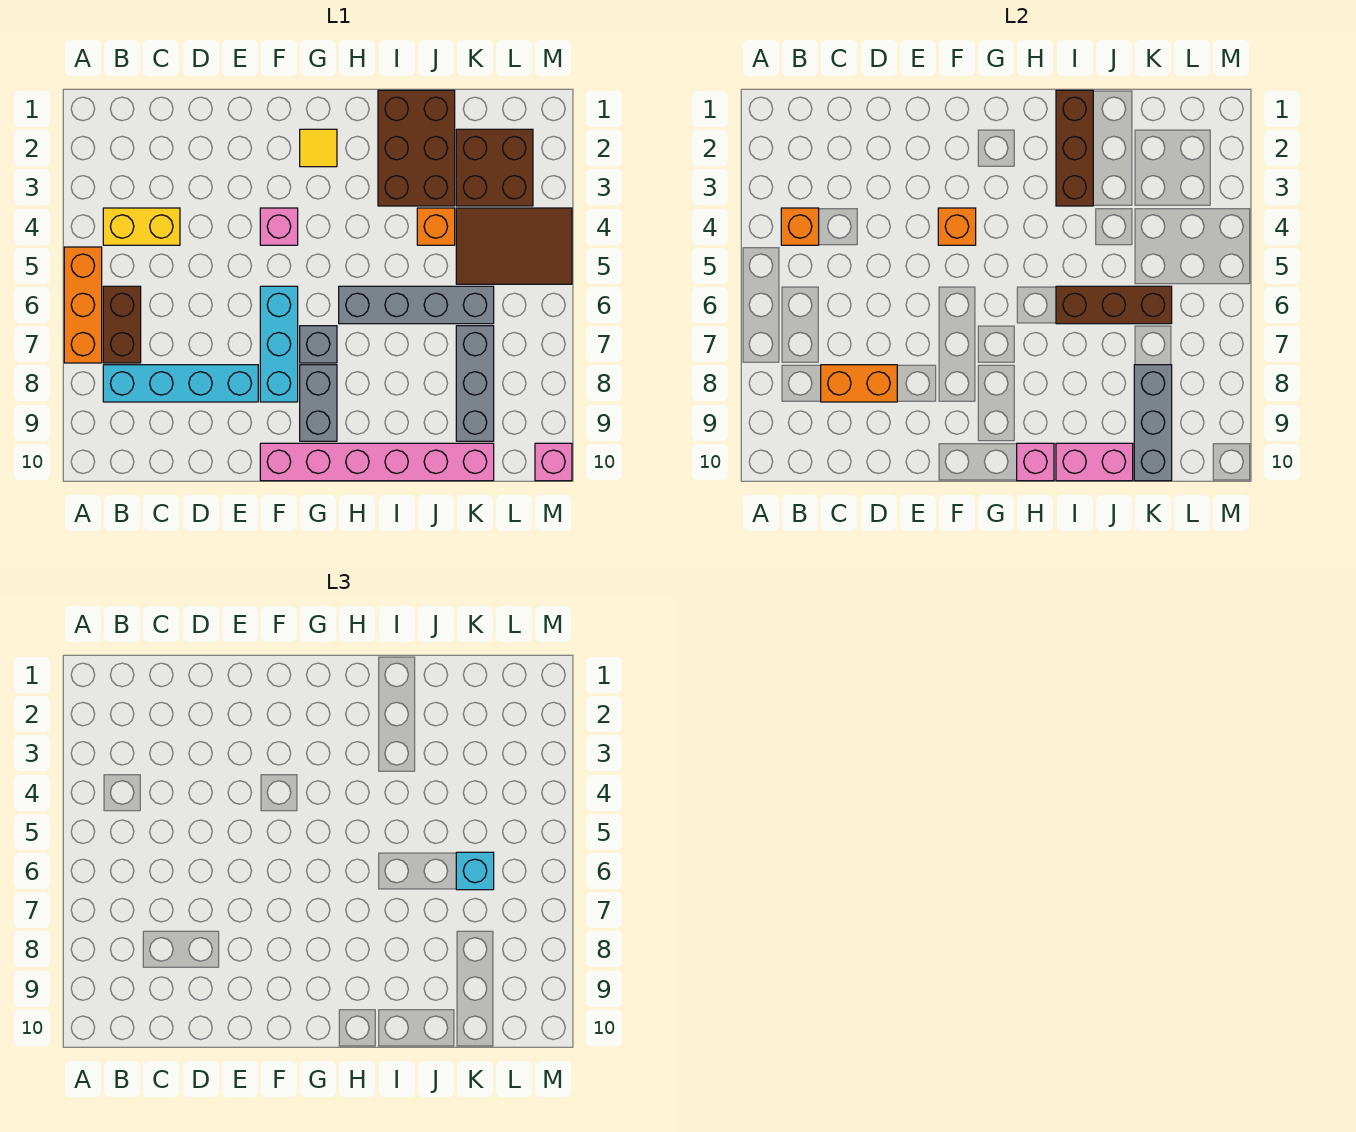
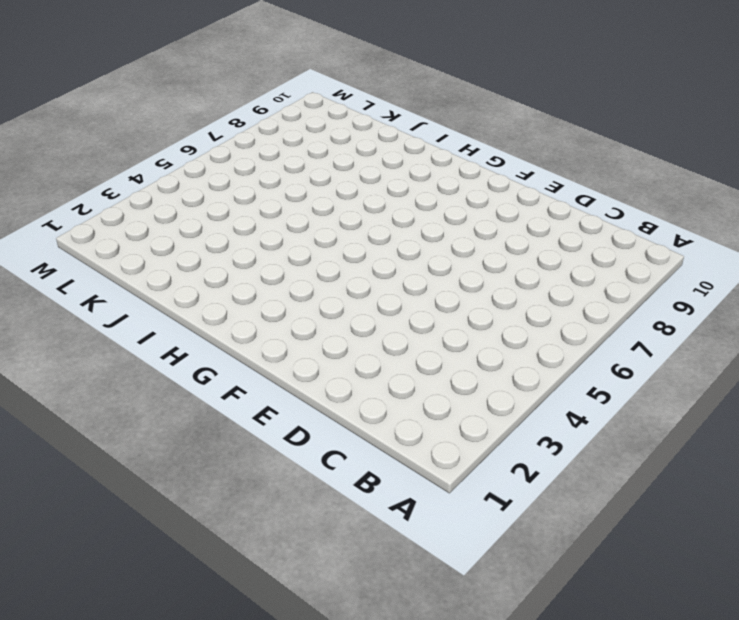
none -> orange brick A5:A7 level 1
none -> yellow brick B4:C4 level 1
none -> brown brick B6:B7 level 1

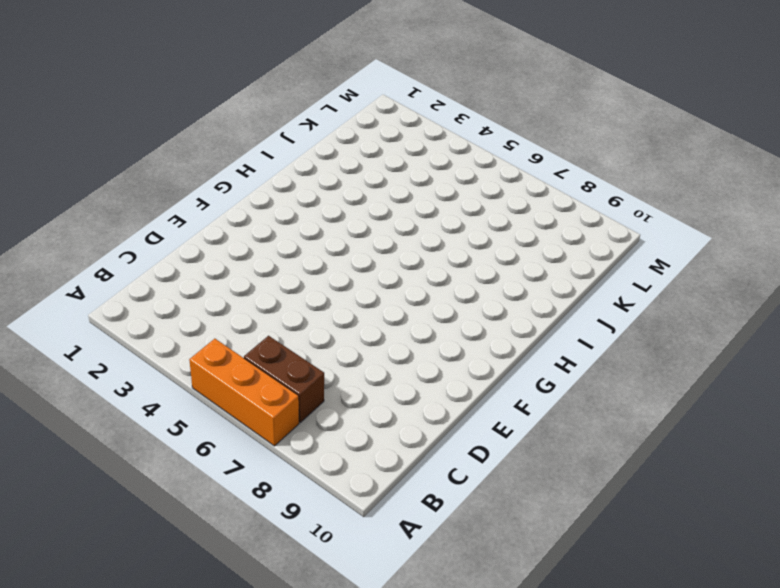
none -> yellow brick B4:C4 level 1
none -> cyan brick B8:E8 level 1
none -> pink brick F4 level 1

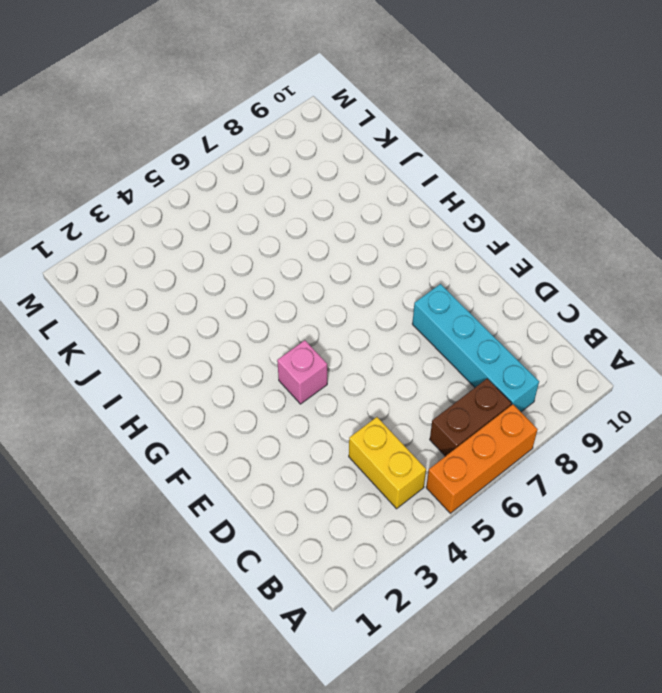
none -> cyan brick F6:F8 level 1
none -> pink brick F10:K10 level 1
none -> yellow tile G2 level 1

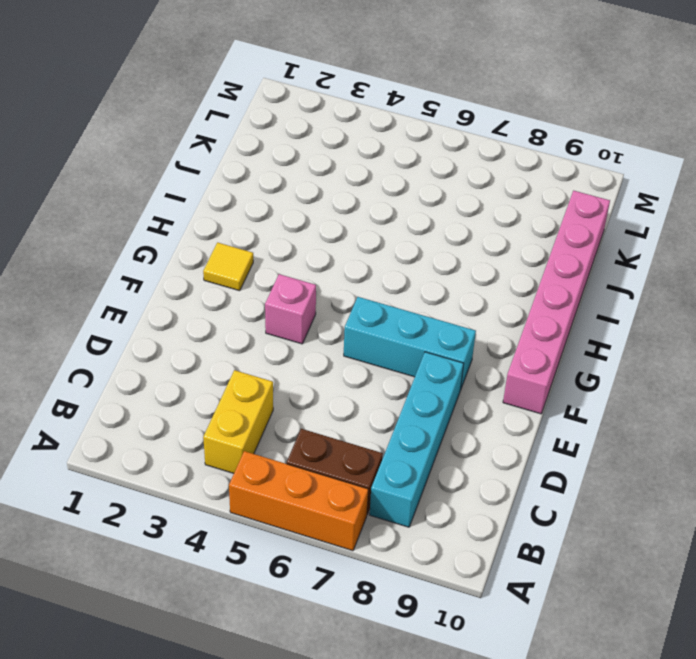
none -> grey brick G7 level 1
none -> grey brick G8:G9 level 1
none -> grey brick H6:K6 level 1

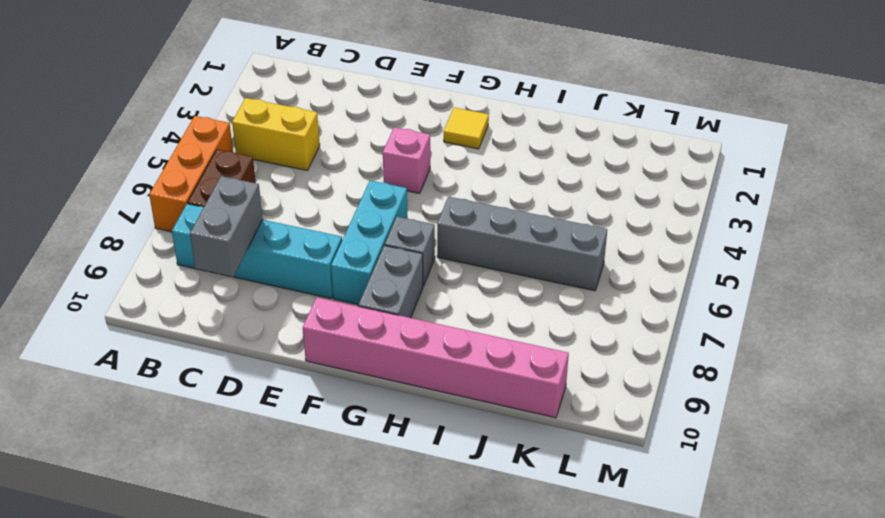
grey brick C8:C9 level 2 -> orange brick C8:D8 level 2
none -> brown brick I1:J3 level 1
none -> orange brick J4 level 1
none -> brown brick K2:L3 level 1

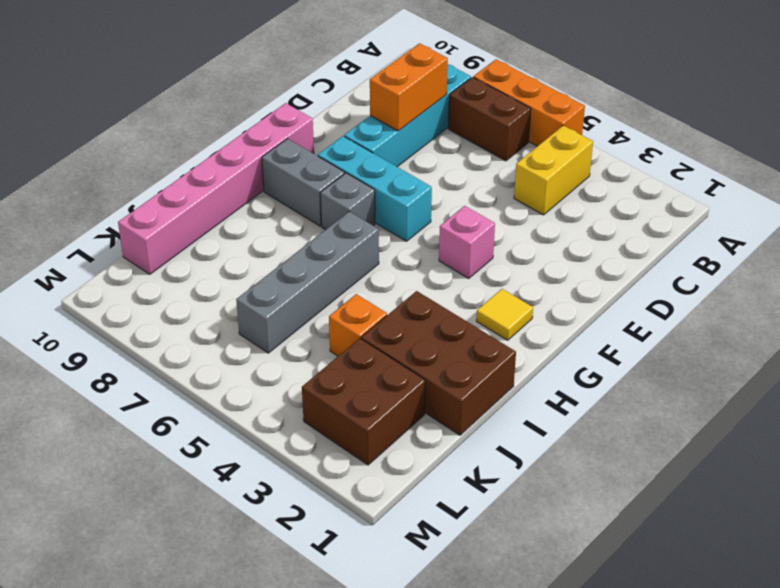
none -> brown tile K4:M5 level 1
none -> grey brick K7:K9 level 1
none -> pink brick M10 level 1

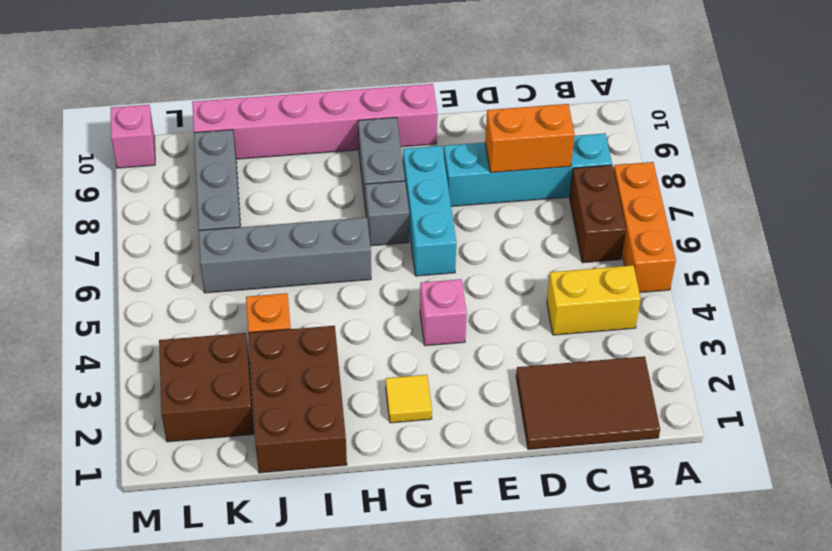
brown tile B1:D2 level 1 -> brown tile K4:M5 level 1
none -> orange brick B4 level 2
none -> orange brick F4 level 2
none -> pink brick H10 level 2

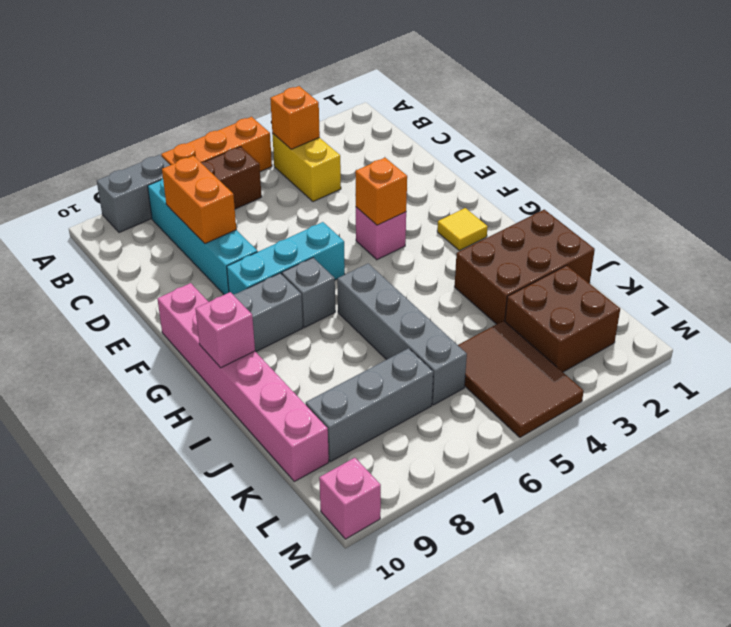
grey brick A8:A9 level 1 -> none
none -> orange brick J4 level 1
none -> brown brick I1:I3 level 2
none -> brown brick I6:K6 level 2

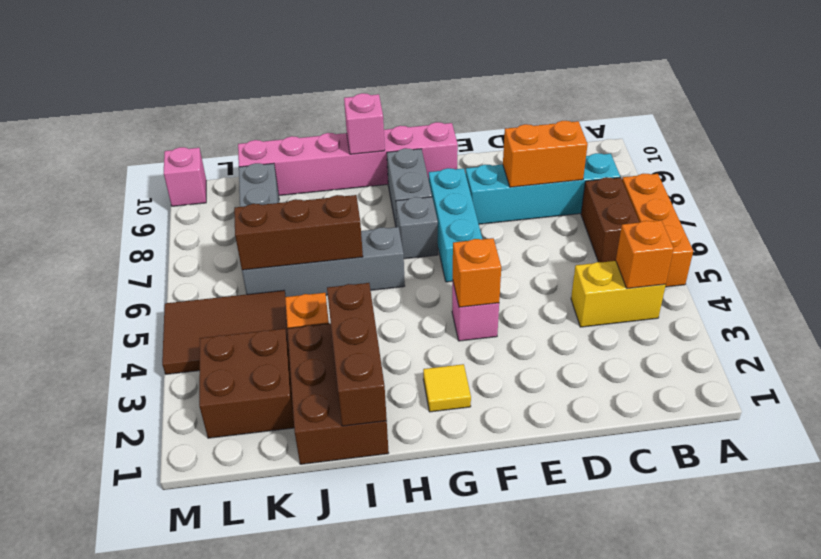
none -> pink brick I10:J10 level 2
none -> grey brick K8:K10 level 2
none -> cyan brick K6 level 3

